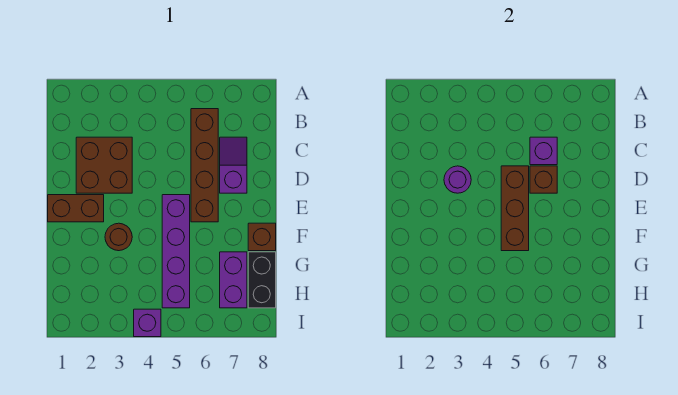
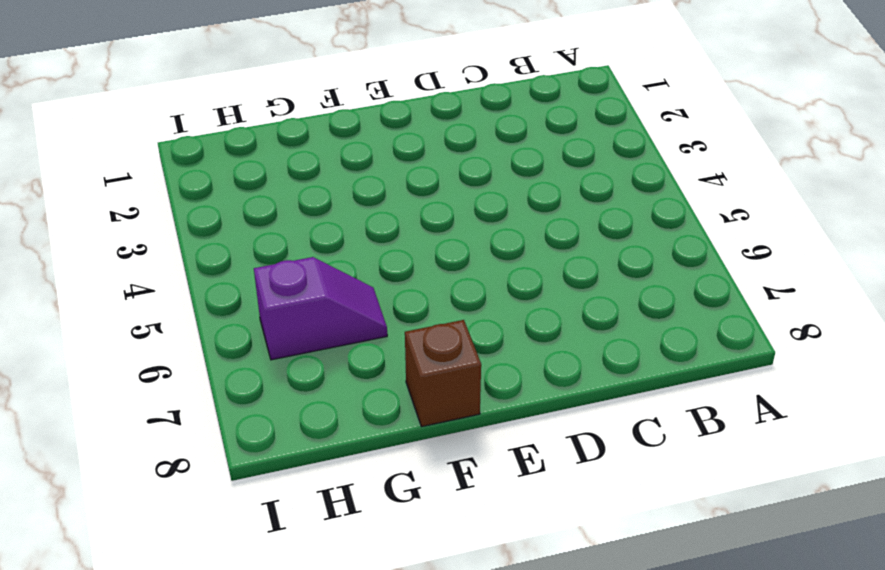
purple slope G6:H6 level 1 top H -> purple slope C7:D7 level 1 top D
none -> brown brick B6:E6 level 1
none -> brown brick C2:D3 level 1
none -> brown brick E1:E2 level 1

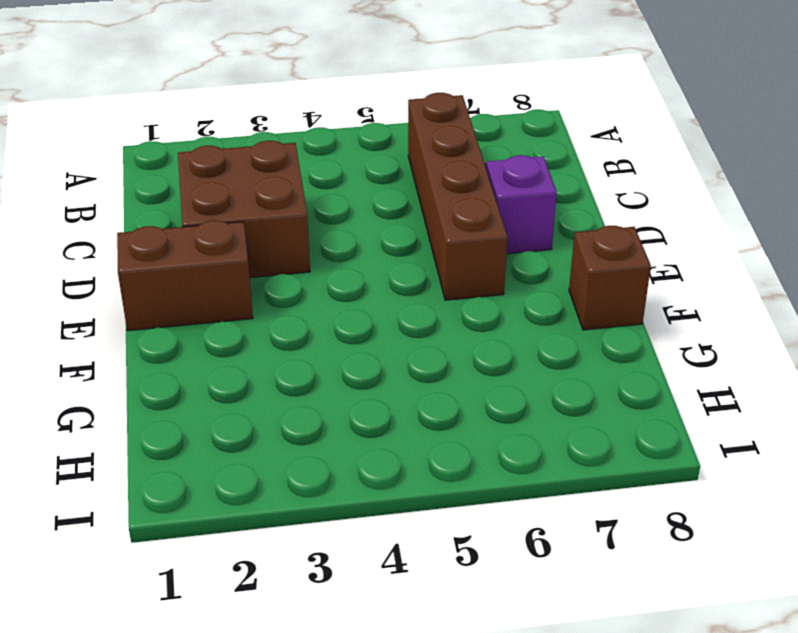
none -> purple brick E5:H5 level 1
none -> brown round brick F3 level 1
none -> purple brick G7:H7 level 1

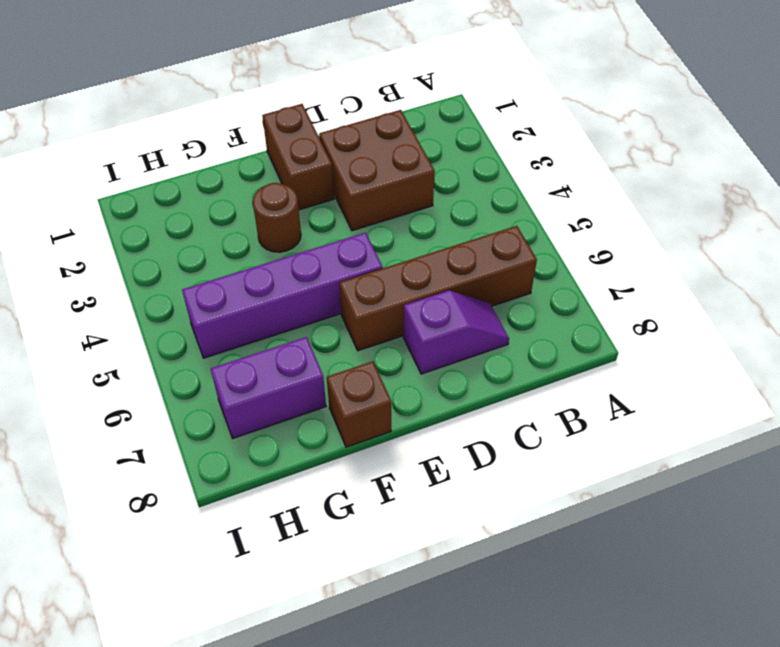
none -> black brick G8:H8 level 1
none -> purple brick I4 level 1
none -> purple brick C6 level 2

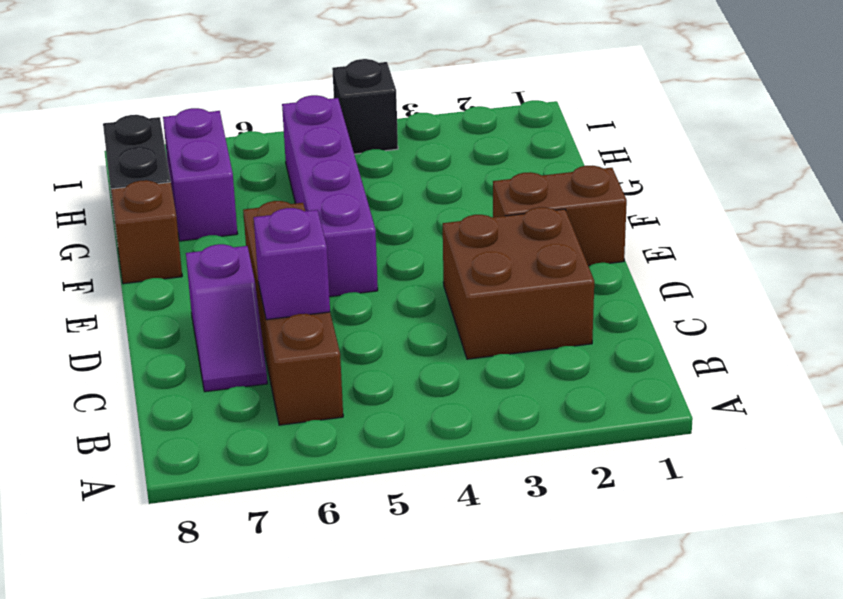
black brick I4 level 1 -> purple brick I4 level 1
none -> brown round brick F3 level 1
none -> purple round brick D3 level 2
none -> brown brick D5:F5 level 2

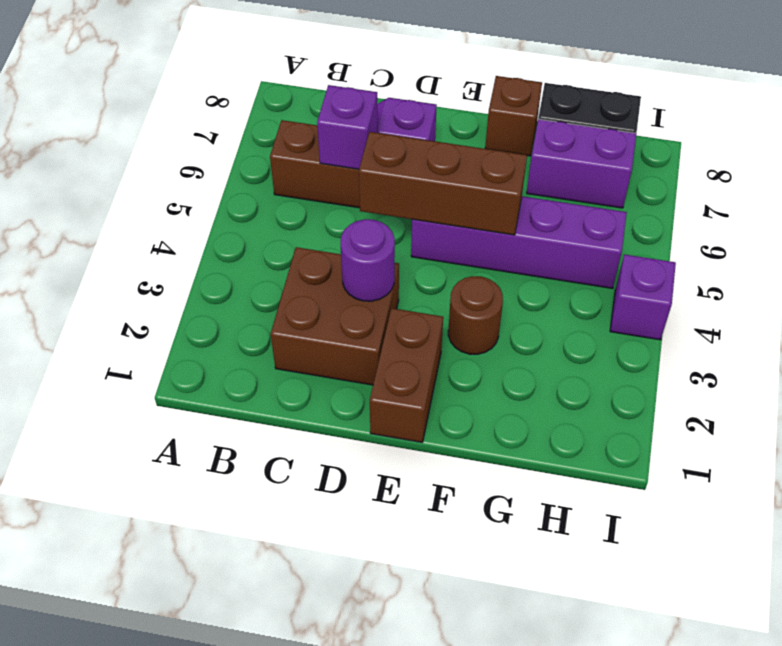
none -> brown brick D6 level 2

